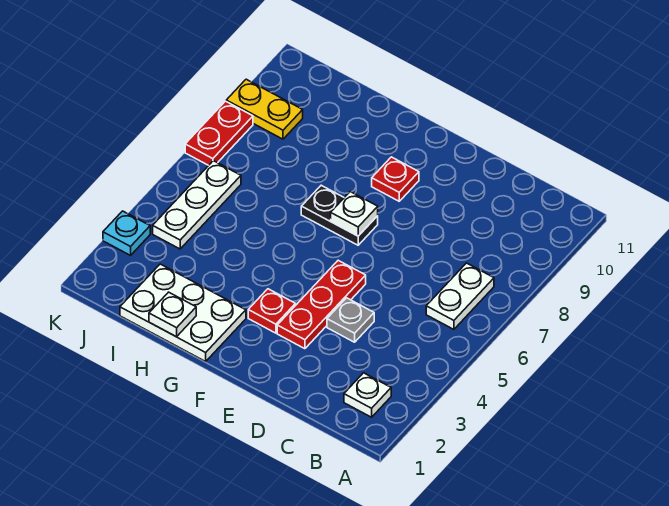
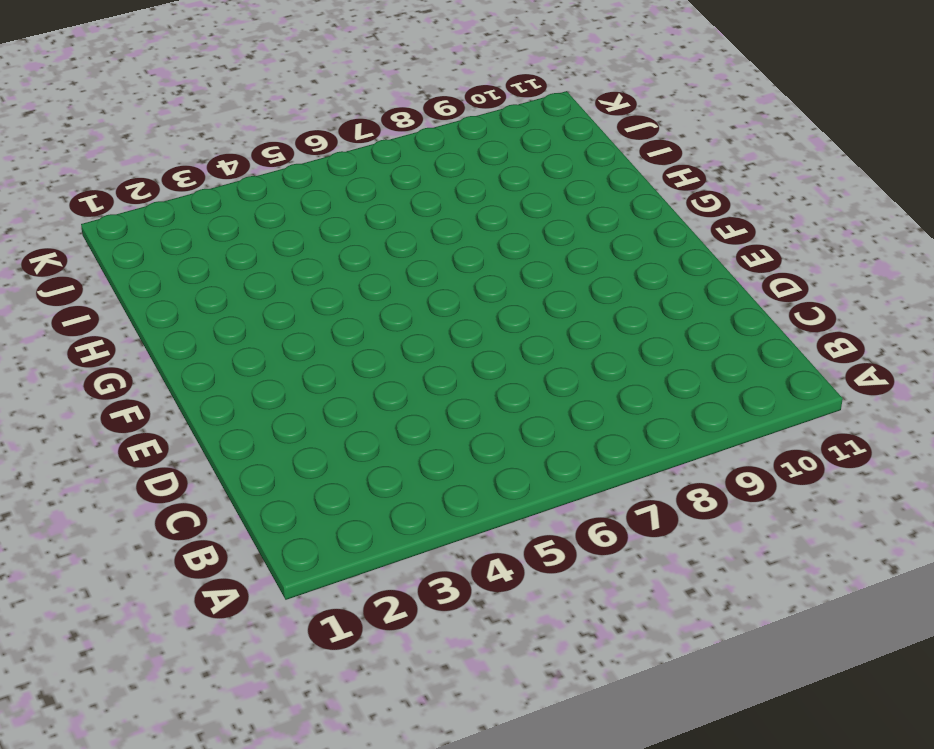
none -> white plate B2 level 1
none -> white plate B6:B7 level 1
none -> grey plate D4 level 1

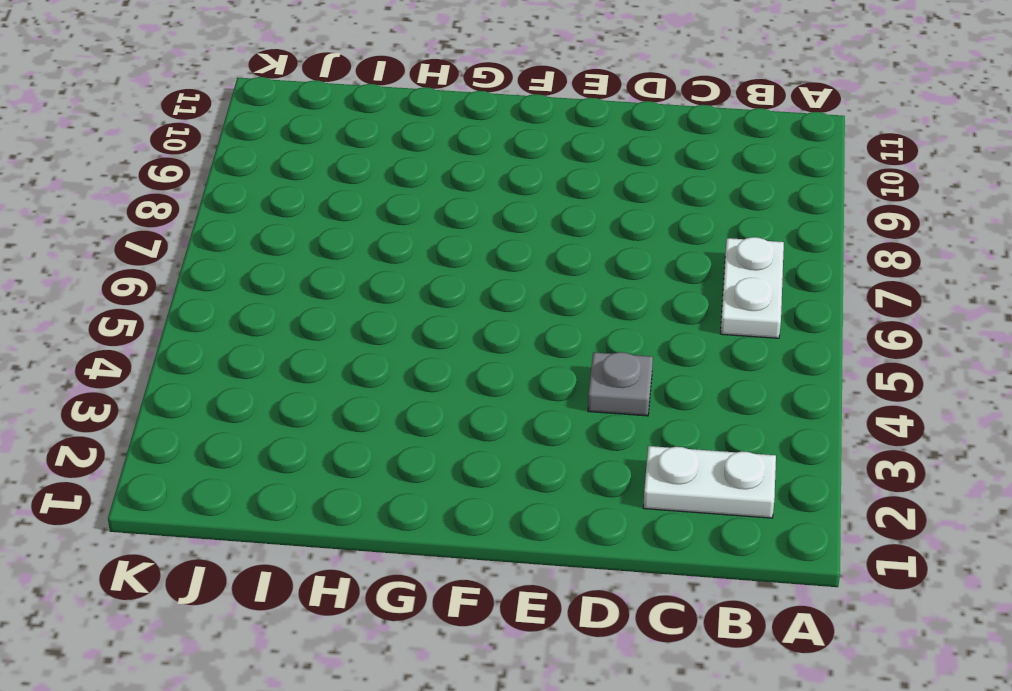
white plate B2:C2 level 1 -> white plate B2 level 1
none -> red plate E3:E5 level 1
none -> red plate F3 level 1
none -> black plate F7:G7 level 1

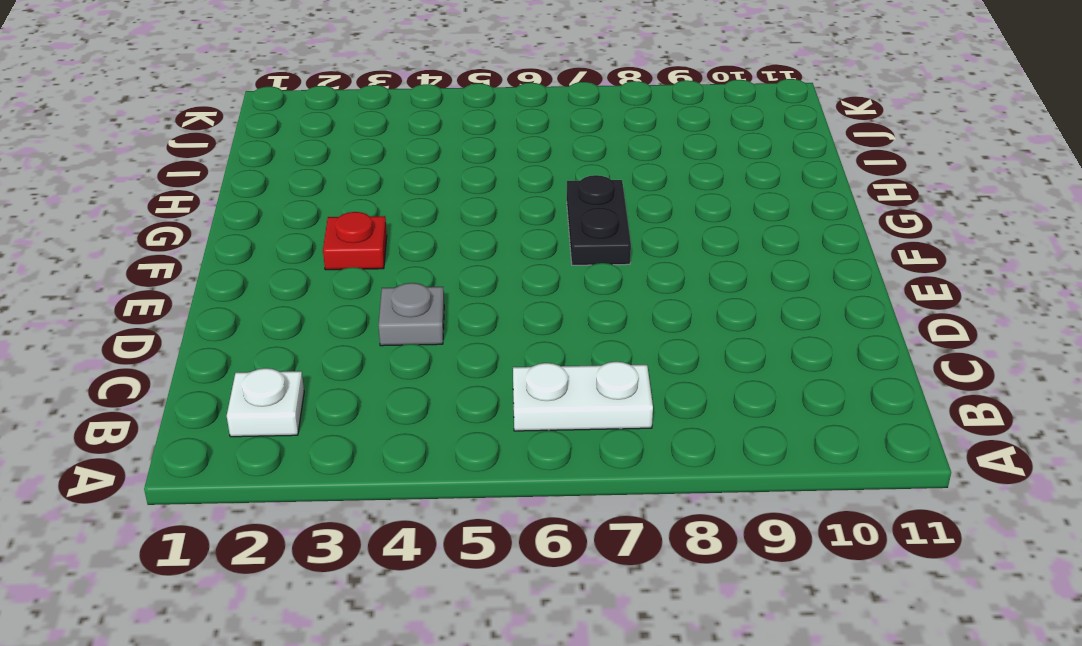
none -> red plate E3:E5 level 1
none -> red plate F9 level 1
none -> white plate G1:I2 level 1

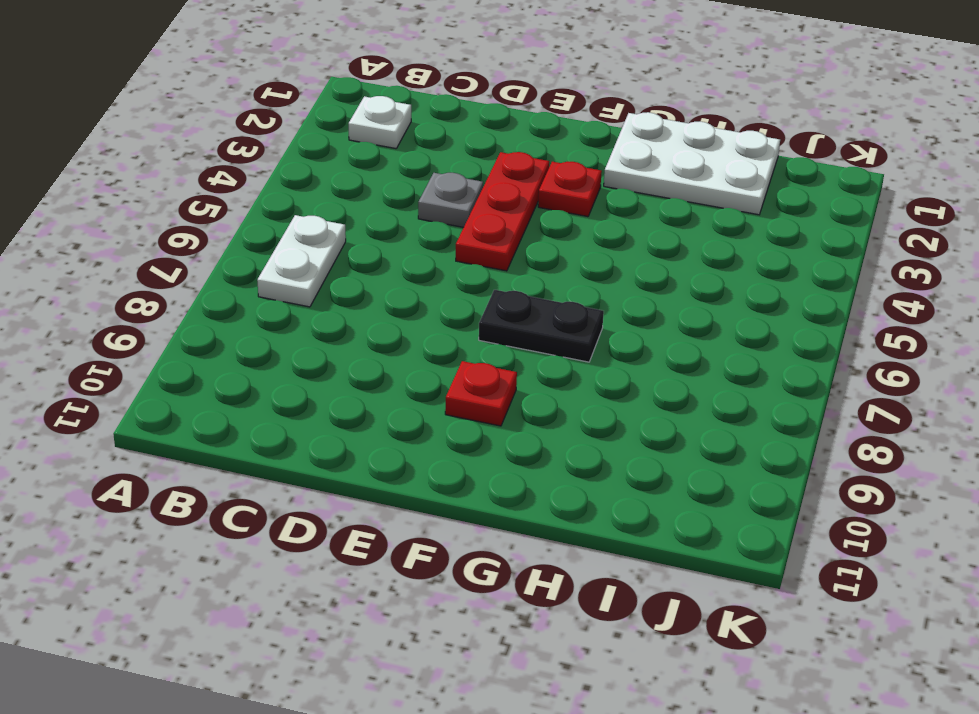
none -> white plate J4:J6 level 1
none -> yellow plate J9:K9 level 1
none -> cyan plate K3 level 1

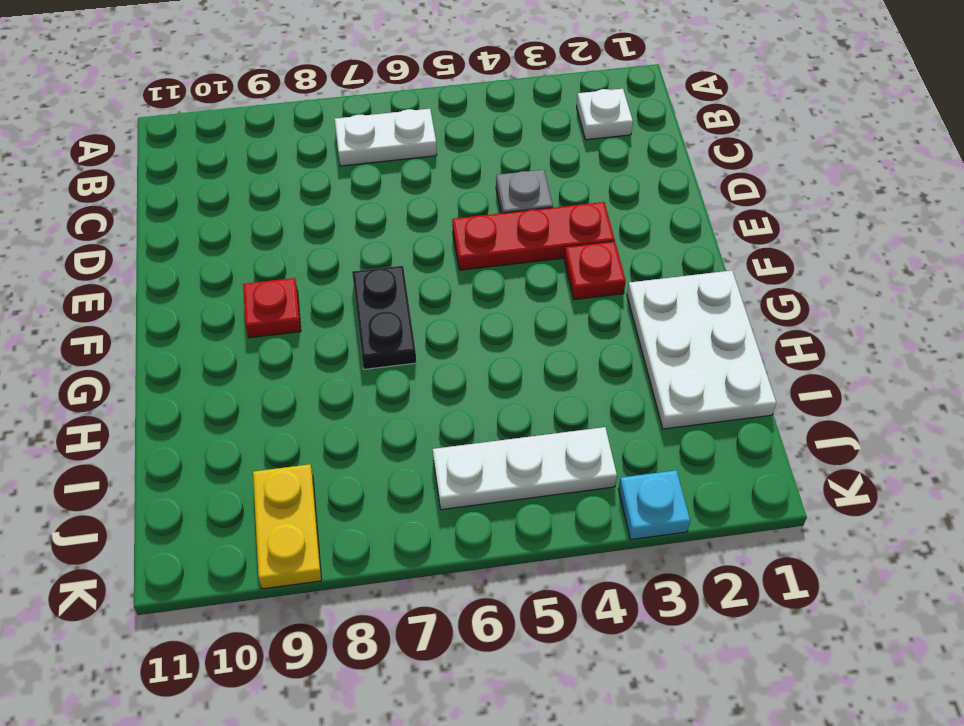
none -> red plate K7:K8 level 1
none -> white plate F7 level 2
none -> white plate H1 level 2

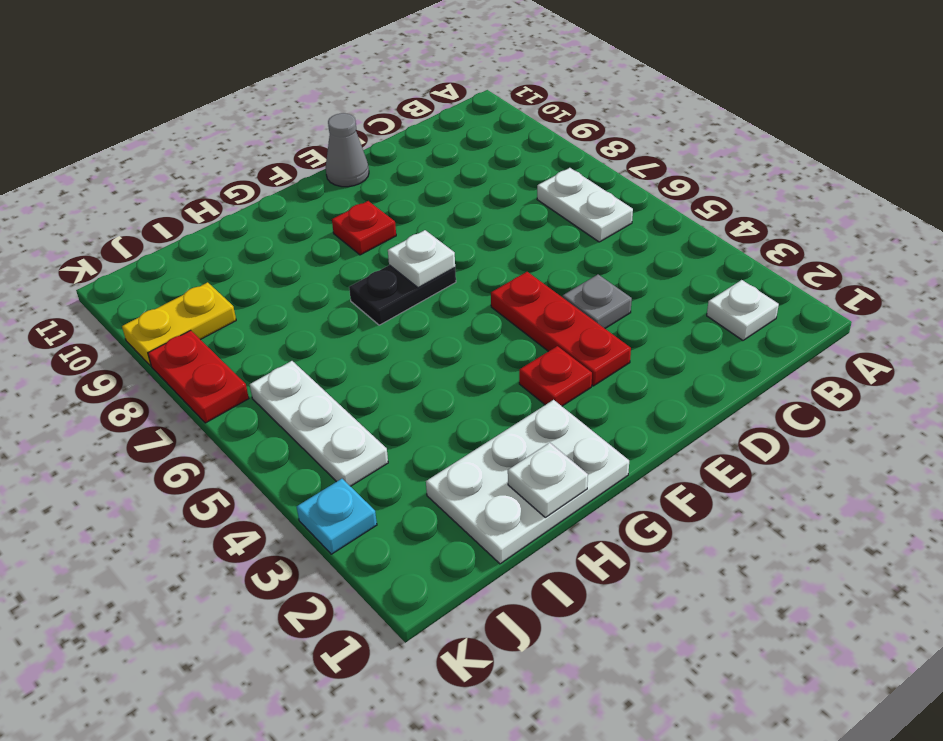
grey cone E11 level 1 -> none

